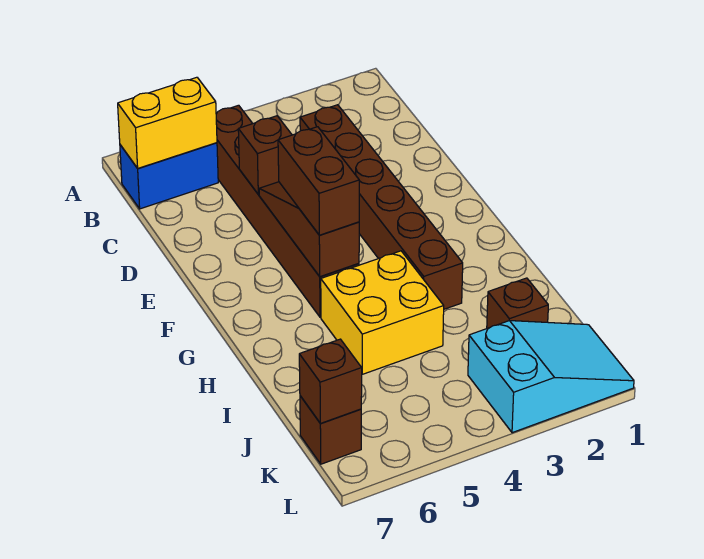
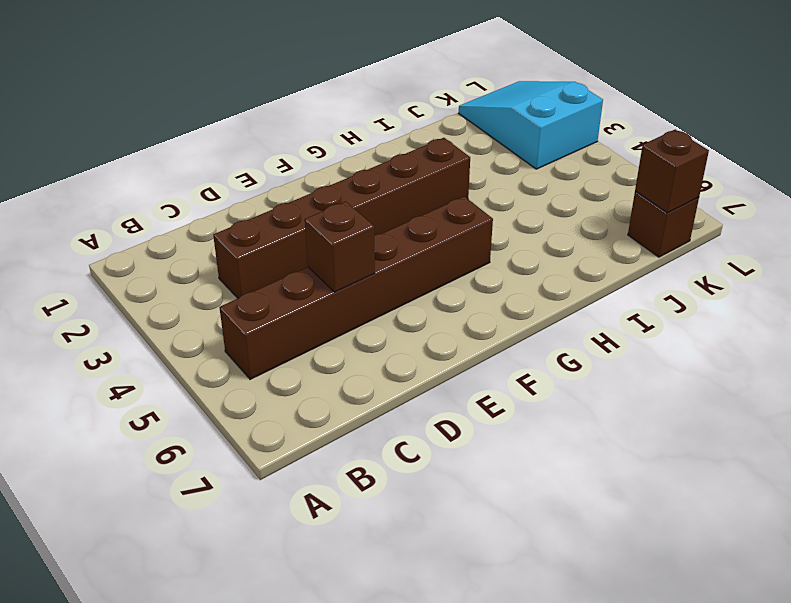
none -> blue brick B6:B7 level 1
none -> yellow brick H4:I5 level 1
none -> brown brick J2 level 1

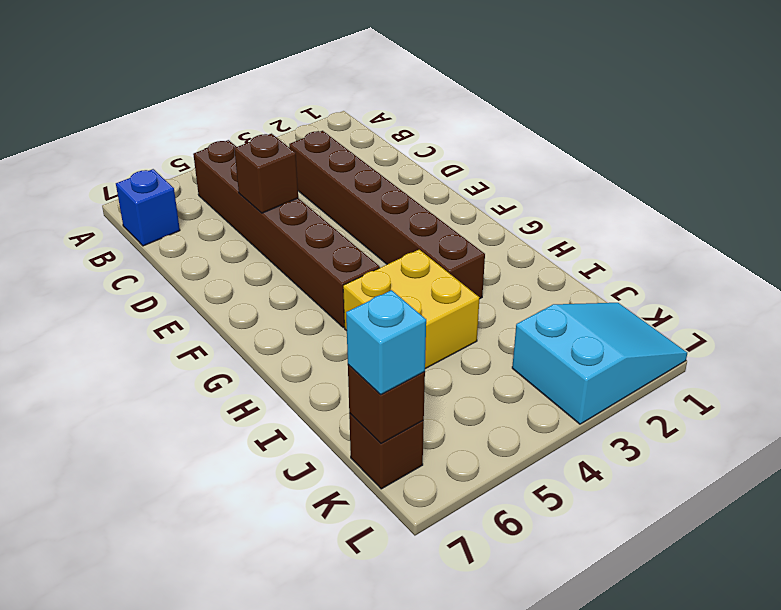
blue brick B7 level 1 -> blue brick B6:B7 level 1
cyan brick K7 level 3 -> none
none -> brown brick J2 level 1
none -> yellow brick B6:B7 level 2
none -> brown slope E5:G5 level 2 top G

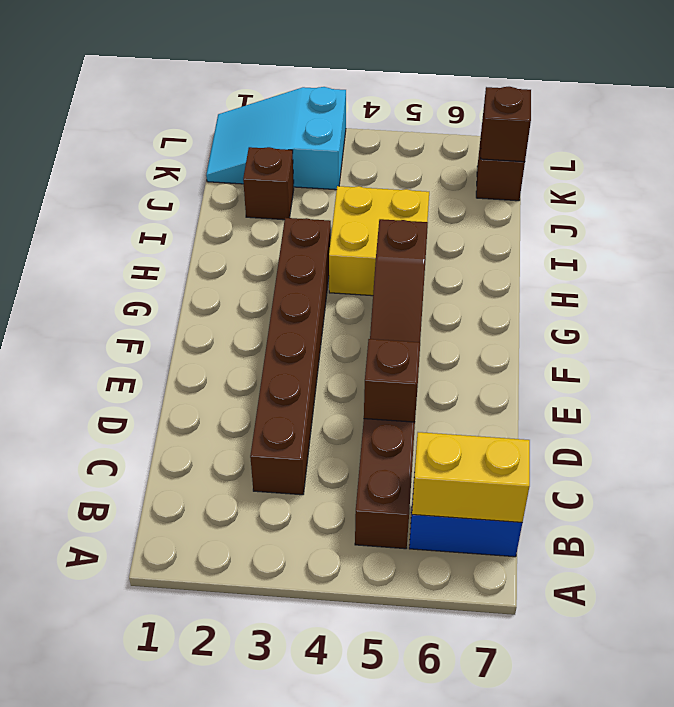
none -> brown brick F5:G5 level 3

